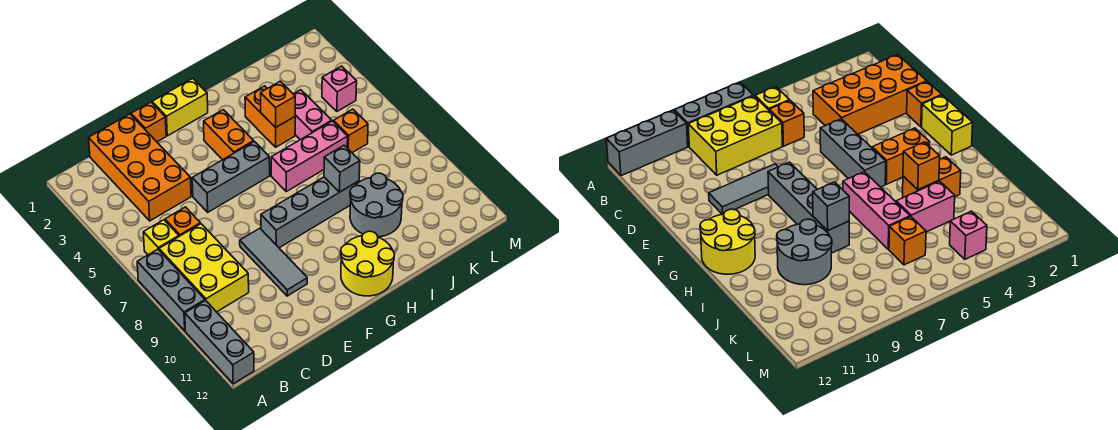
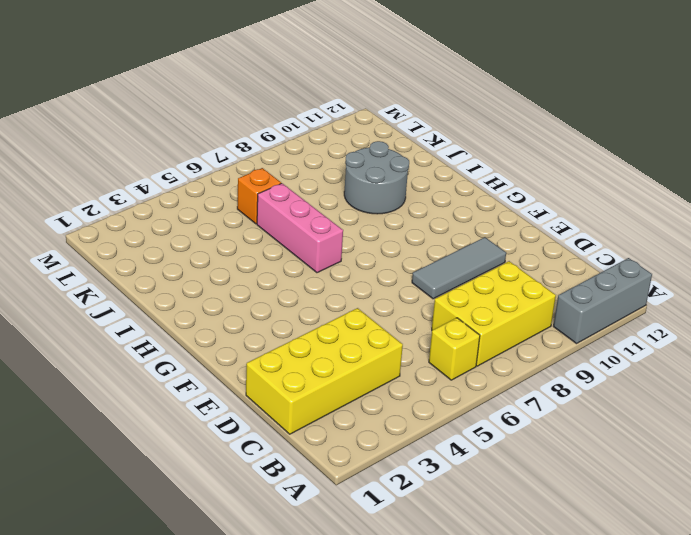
yellow brick C1:D4 level 1 -> orange brick C1:D4 level 1
none -> grey brick A7:A9 level 1
none -> orange brick C6 level 1
none -> orange brick E1 level 1

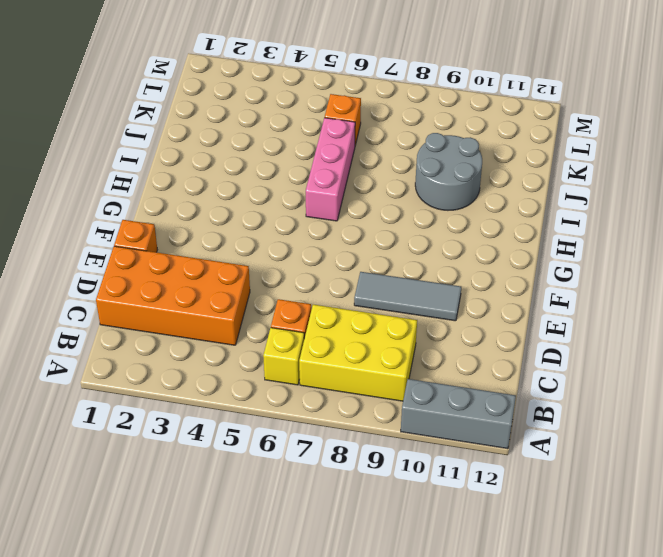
none -> grey brick A7:A9 level 1
none -> grey brick E5:G5 level 1
none -> yellow brick F1:G1 level 1

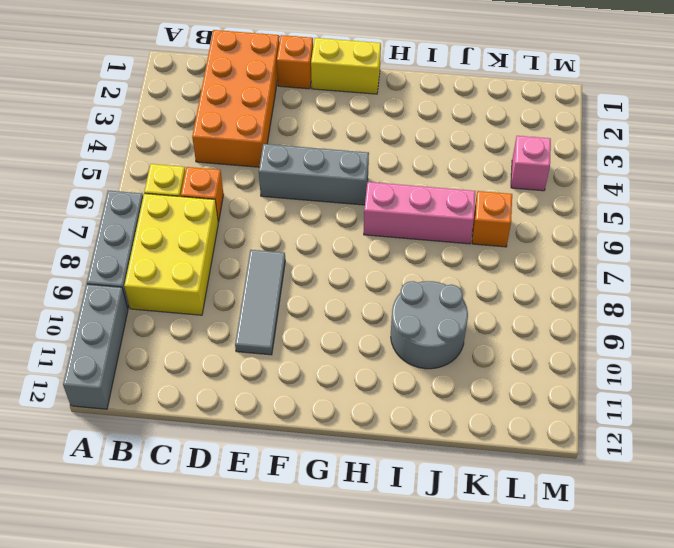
none -> grey brick F8:I8 level 1
none -> orange brick G3:G4 level 1
none -> yellow round brick G11:H12 level 1

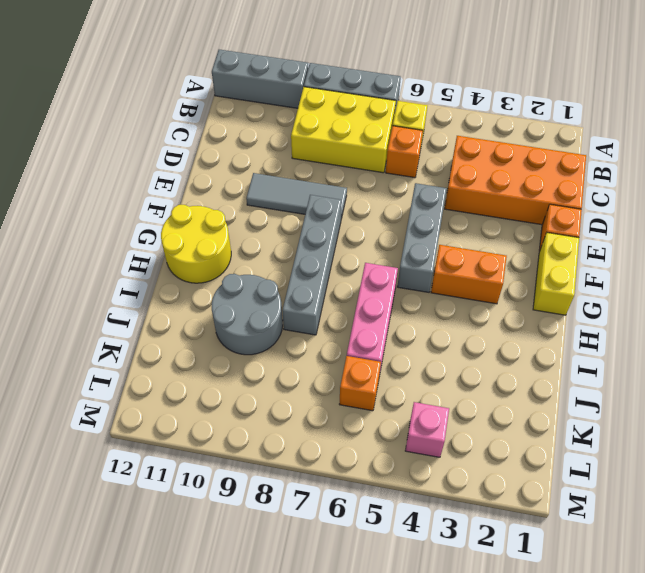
none -> orange brick I3:I4 level 1
none -> pink brick J4:J5 level 1
none -> orange brick I4 level 2

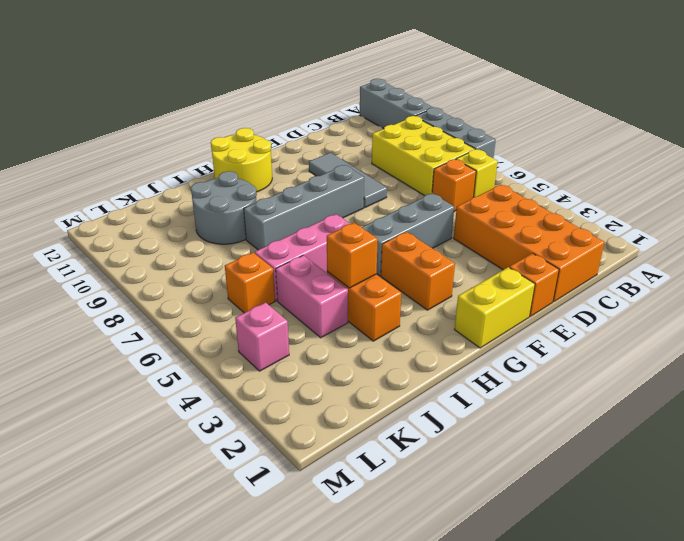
none -> grey brick I8 level 2

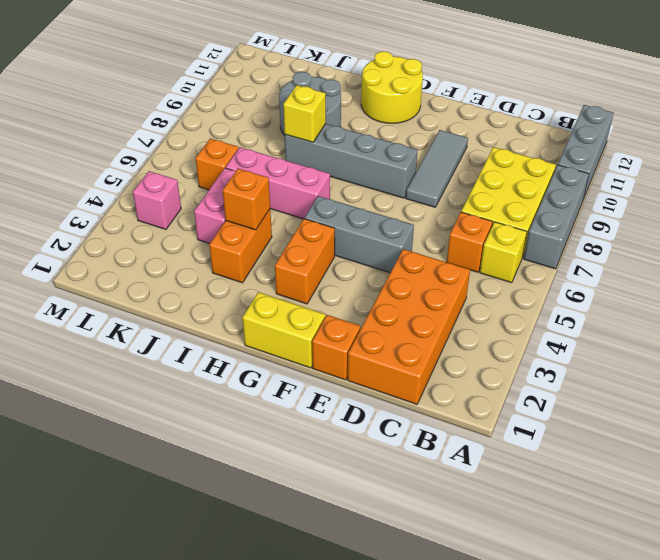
yellow brick I8 level 2 -> grey brick I8 level 2

